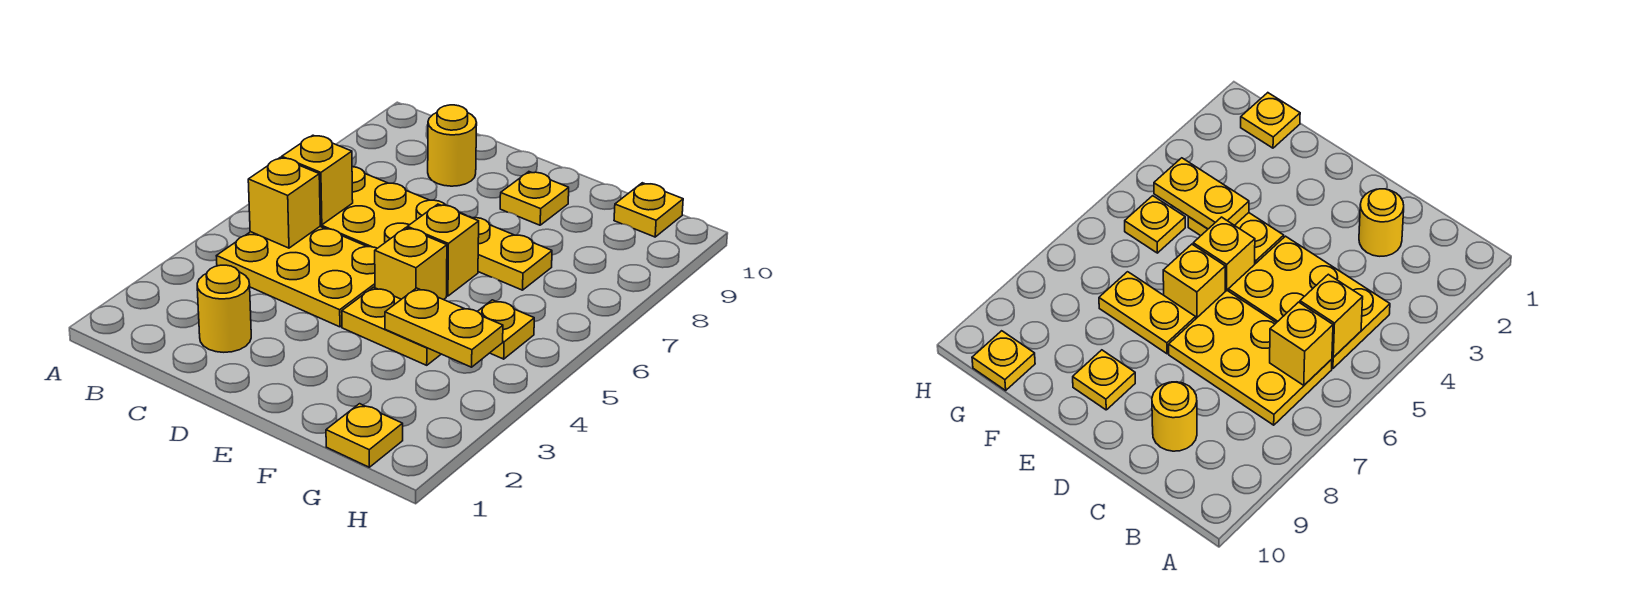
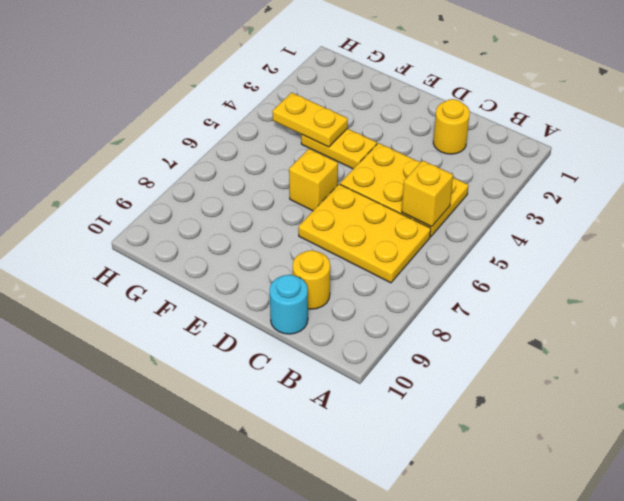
cyan round brick C10 level 1 -> none
none -> yellow brick E5 level 1
none -> yellow plate E7:F7 level 1
none -> yellow plate E9 level 1

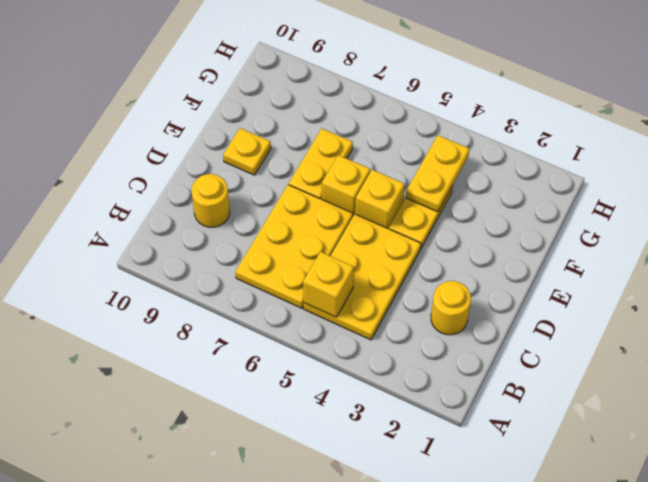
none -> yellow plate G1 level 1
none -> yellow plate G5 level 1
none -> yellow plate G10 level 1

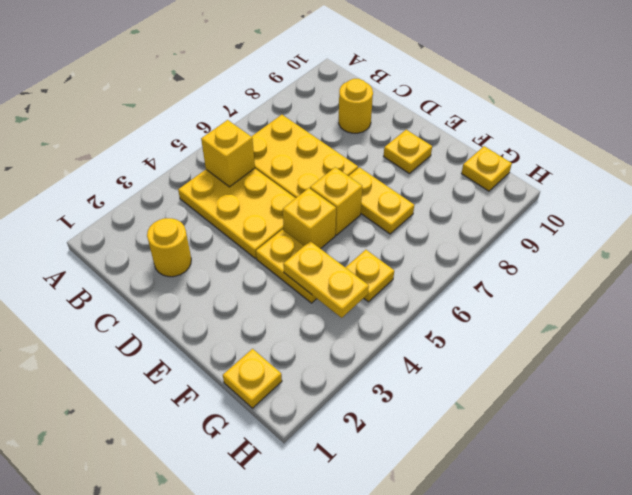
none -> yellow brick B6 level 2

